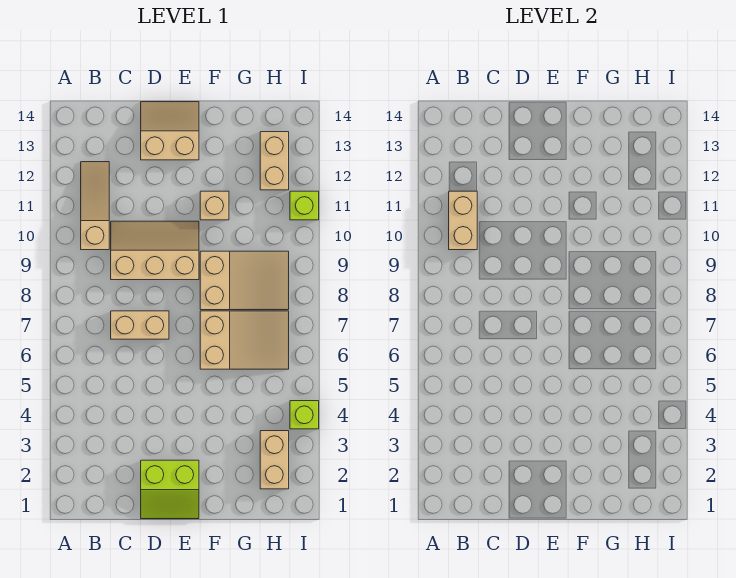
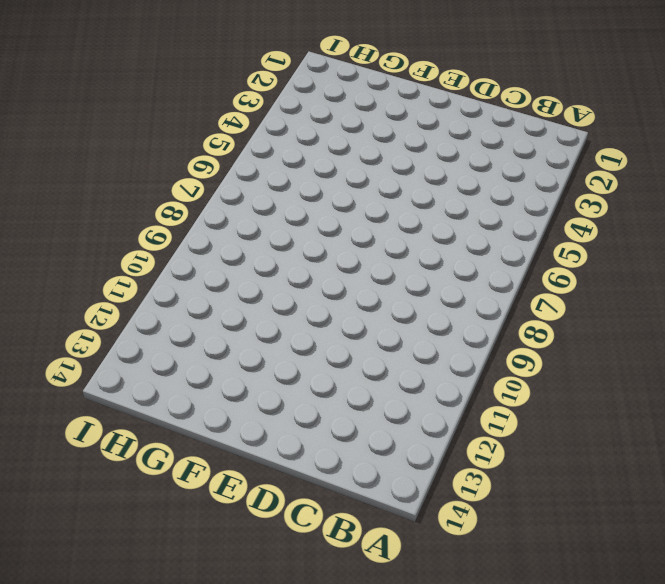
none -> tan slope B10:B12 level 1 top 10
none -> tan brick C7:D7 level 1
none -> tan slope C9:E10 level 1 top 9

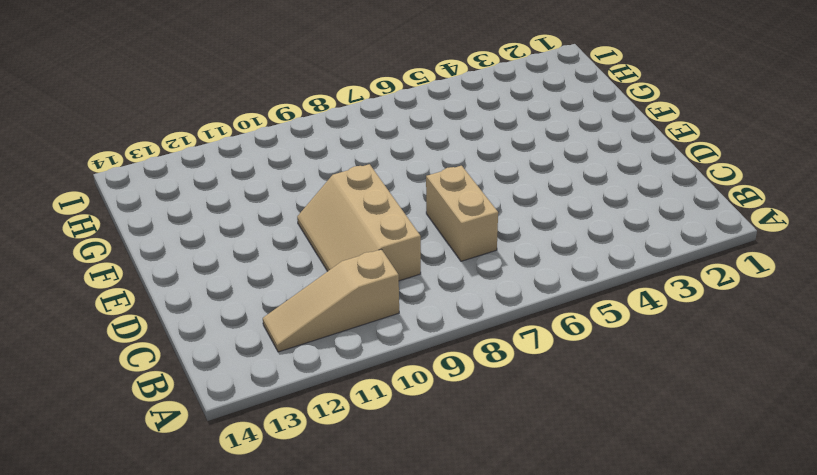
none -> lime slope D1:E2 level 1 top 2
none -> tan slope D13:E14 level 1 top 13
none -> tan slope F6:H7 level 1 top F

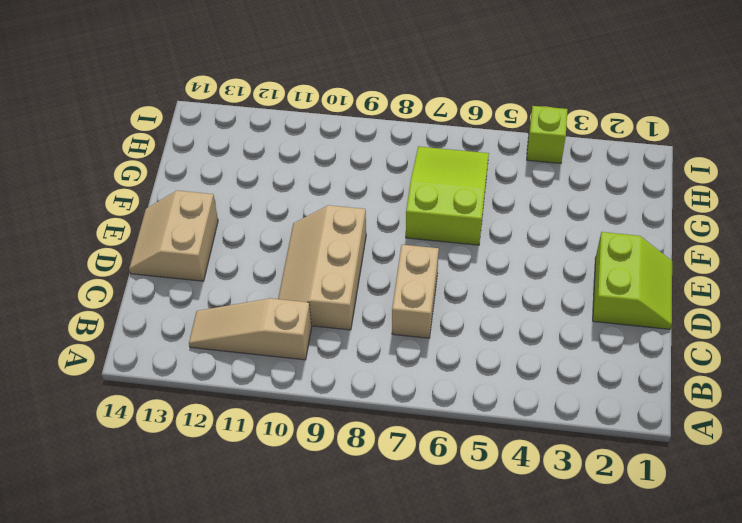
lime slope F6:H7 level 1 top F -> tan slope F6:H7 level 1 top F
none -> tan slope F8:H9 level 1 top F
none -> tan brick F11 level 1
none -> tan brick H2:H3 level 1

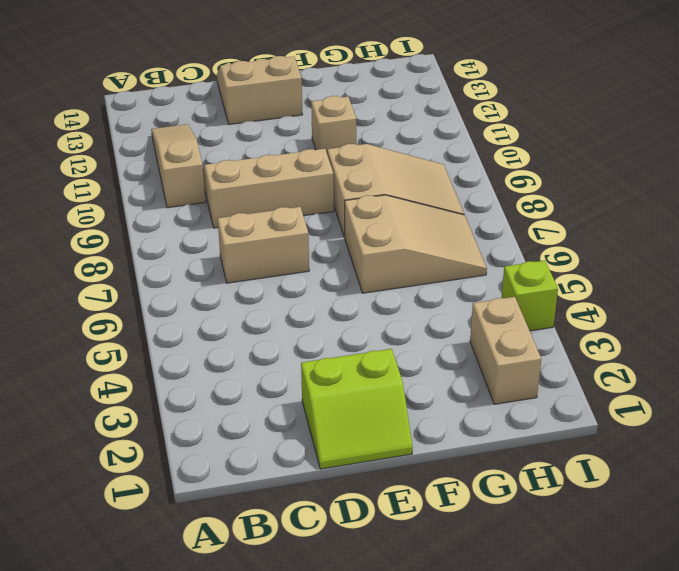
none -> tan brick H12:H13 level 1
none -> lime brick I11 level 1
none -> tan brick B10:B11 level 2

